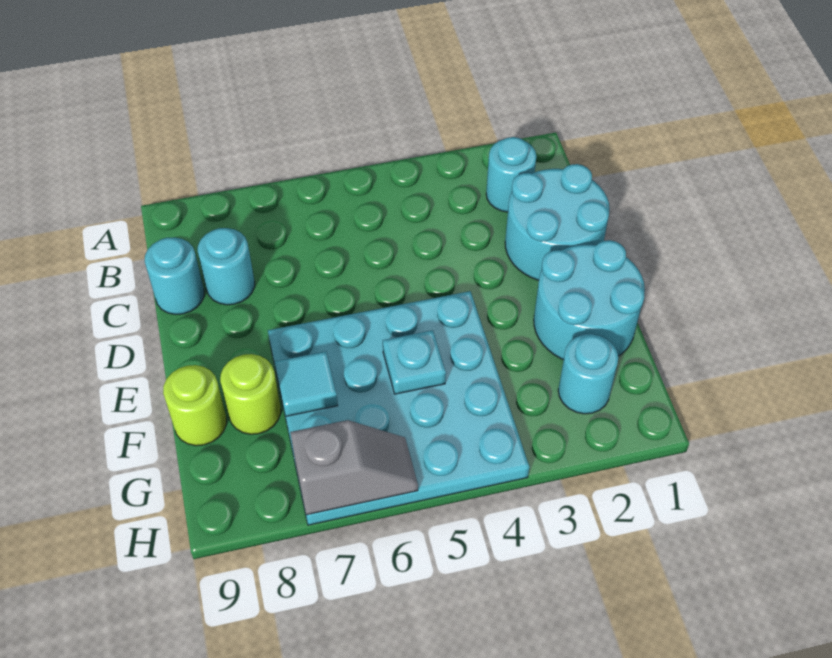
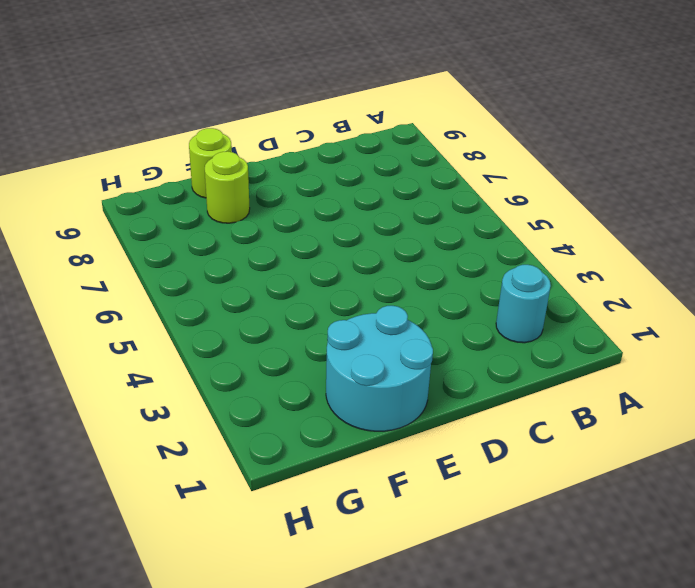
none -> cyan round brick C1:D2 level 1
none -> cyan round brick C8 level 1
none -> cyan round brick C9 level 1

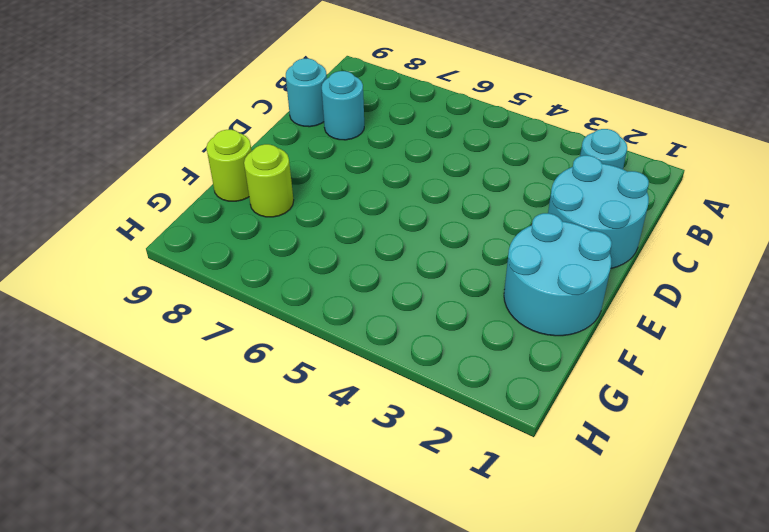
none -> cyan plate E4:H7 level 1
none -> cyan round brick G2 level 1
none -> cyan plate F5 level 2

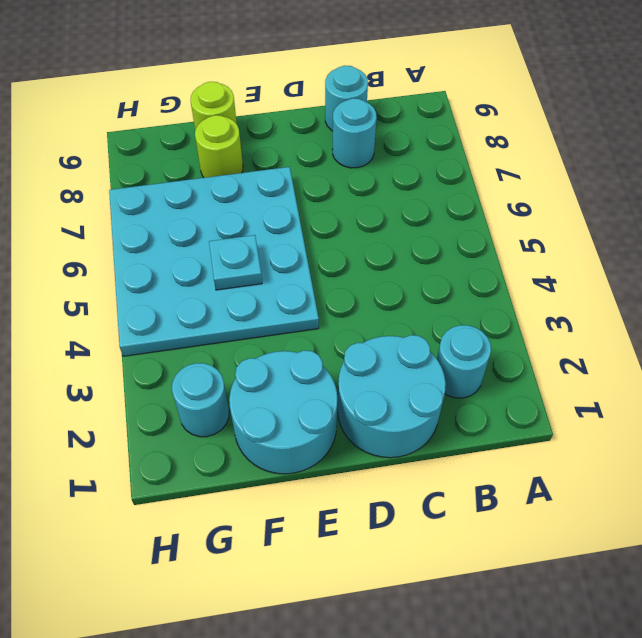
none -> cyan tile F7 level 2
none -> grey slope H6:H7 level 2 top 7

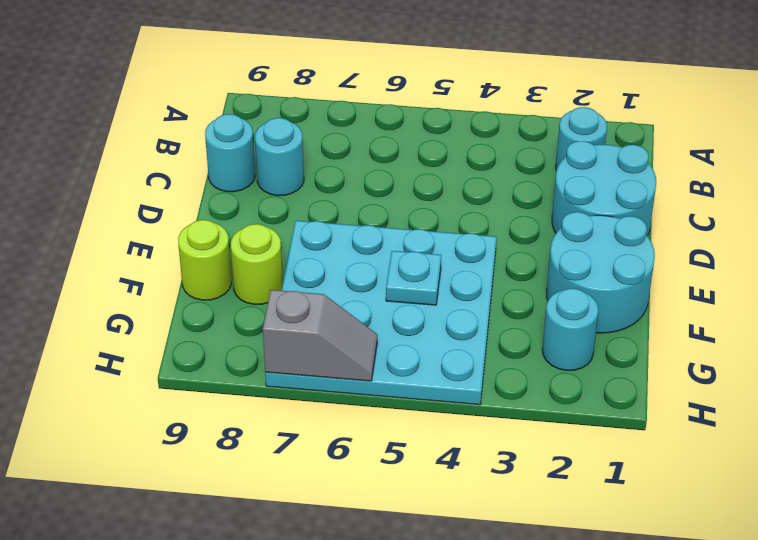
none -> cyan tile F7 level 2

